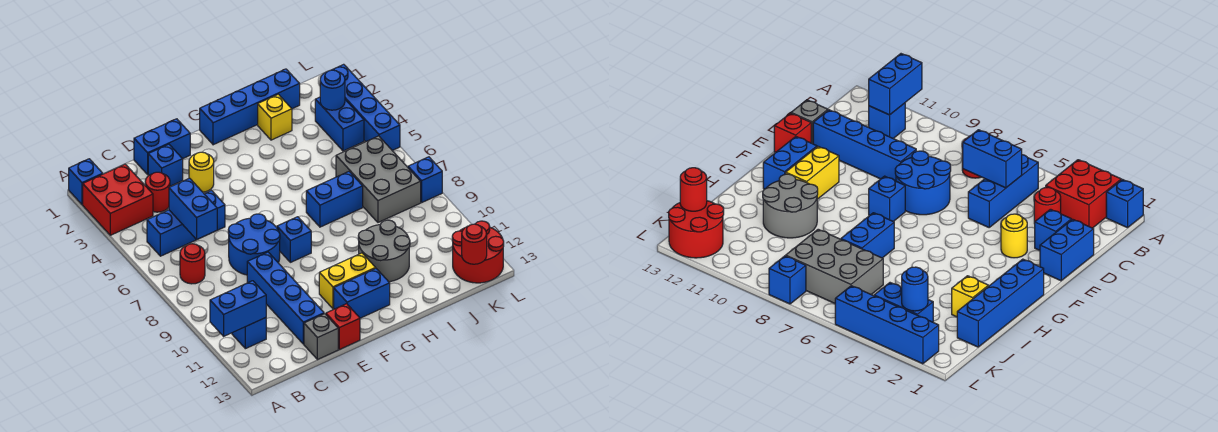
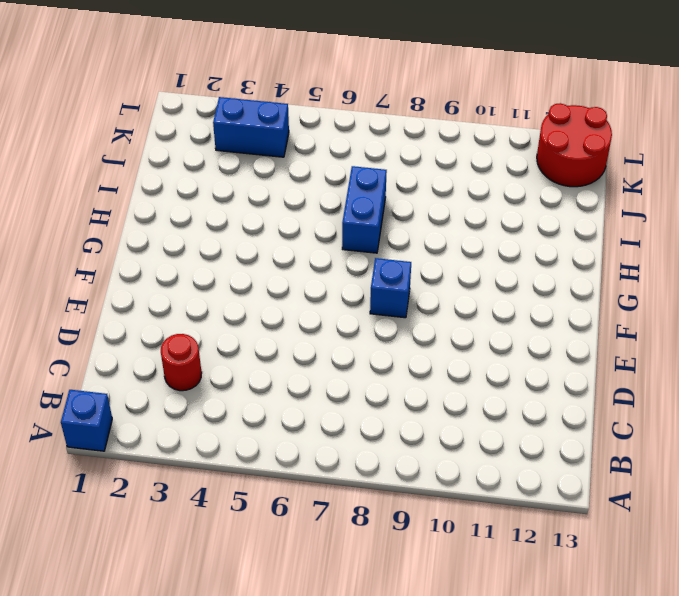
none -> red brick A2:B3 level 1
none -> blue brick B5:D5 level 1
none -> red round brick B7 level 1

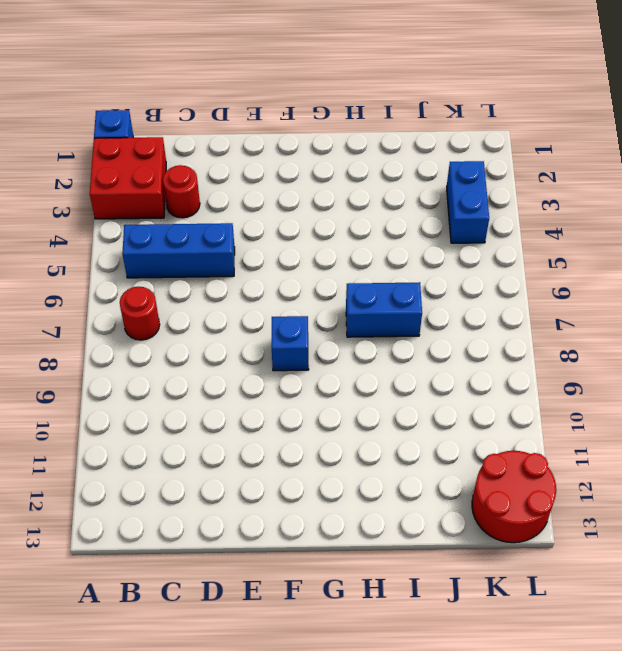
none -> blue brick B11 level 1
none -> blue brick D1:E1 level 1
none -> blue brick D2 level 1

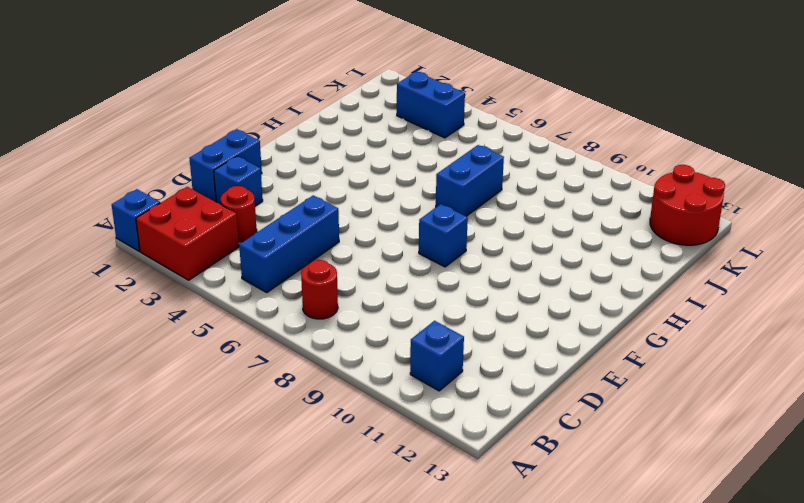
none -> blue round brick D7:E8 level 1
none -> blue brick D9:D12 level 1
none -> grey brick D13 level 1

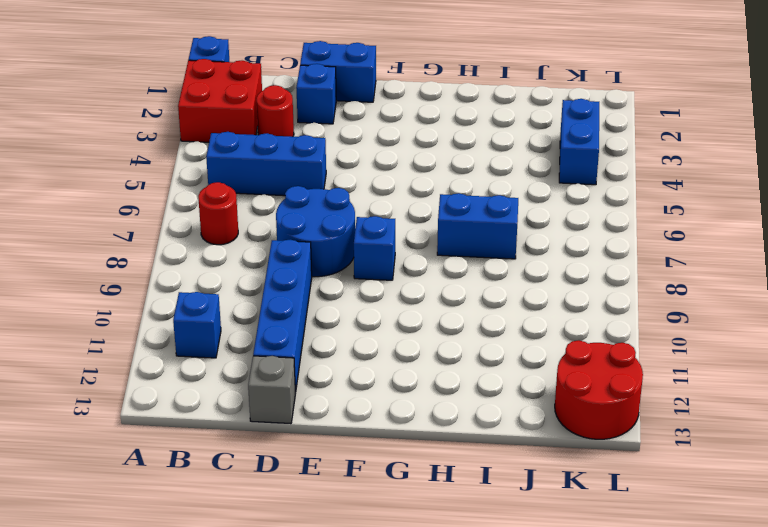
none -> yellow round brick E3 level 1
none -> red brick E13 level 1
none -> yellow brick F11:G11 level 1

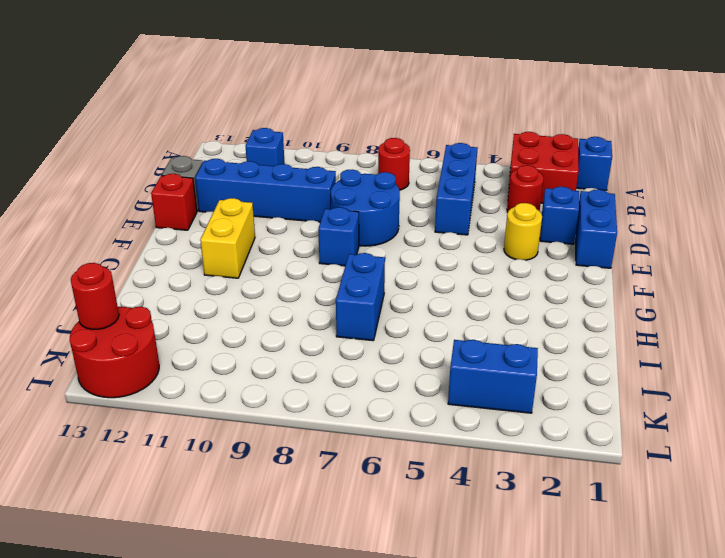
none -> blue brick F12:G12 level 1
none -> blue brick G1:J1 level 1
none -> grey round brick H10:I11 level 1

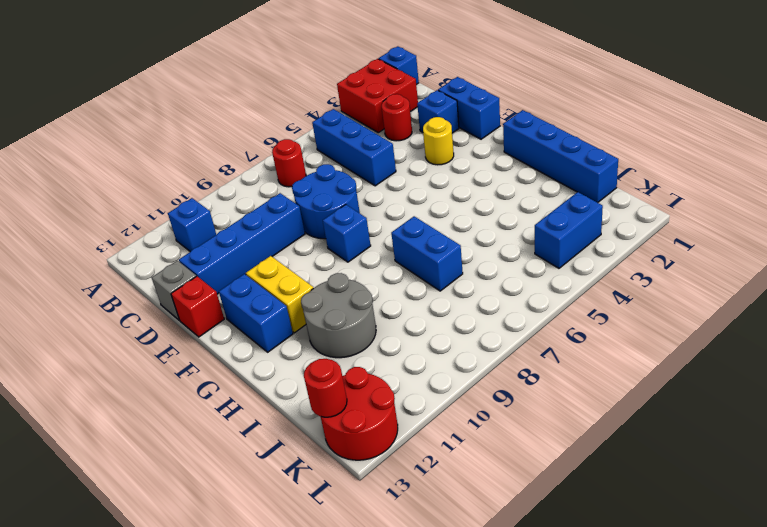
none -> yellow brick I2 level 1
none -> grey brick J6:K8 level 1
none -> blue brick L2:L5 level 1

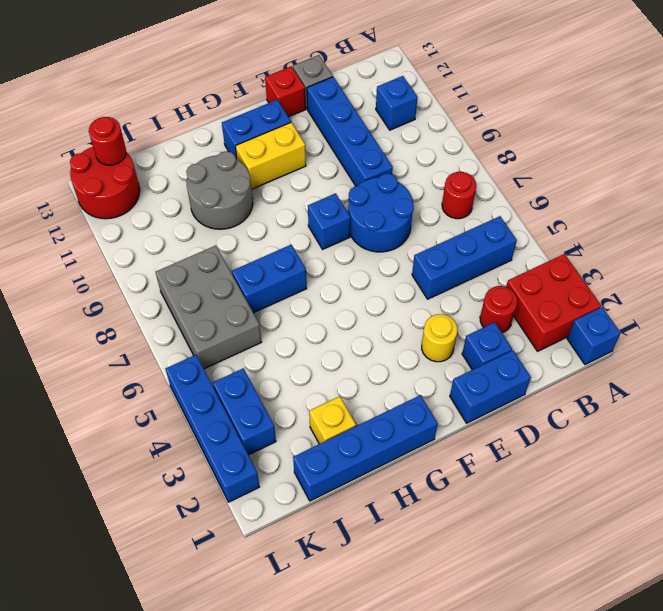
none -> blue brick L8 level 1
none -> blue brick A11:B11 level 2
none -> blue brick C5:C6 level 2

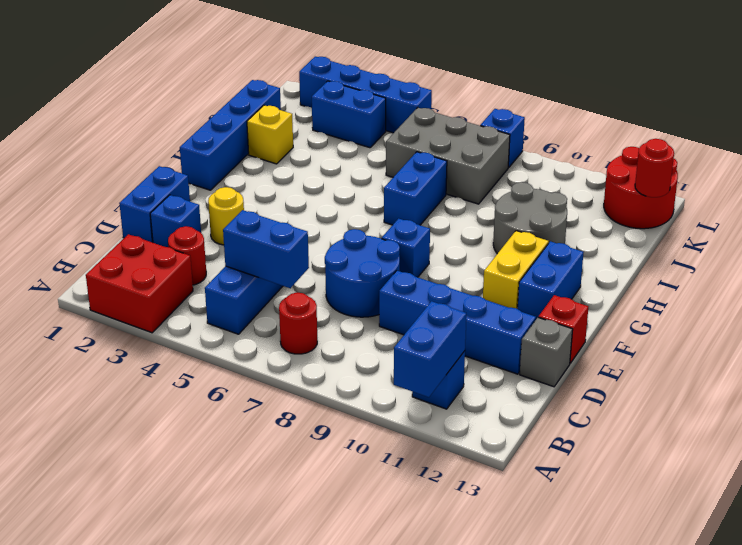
none -> blue brick A1 level 1
none -> blue round brick K3 level 2

